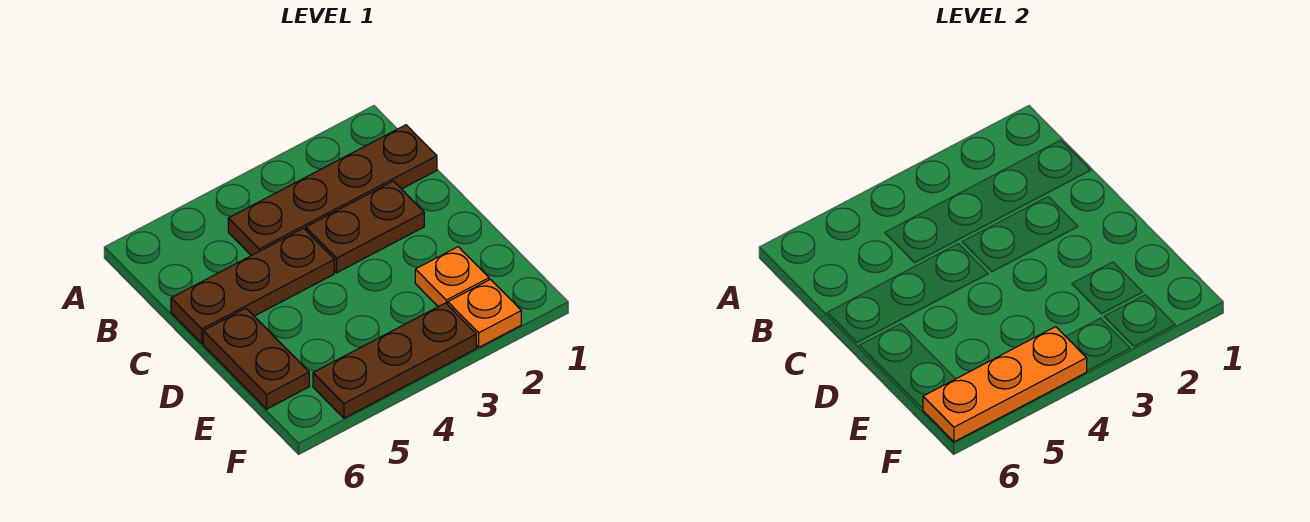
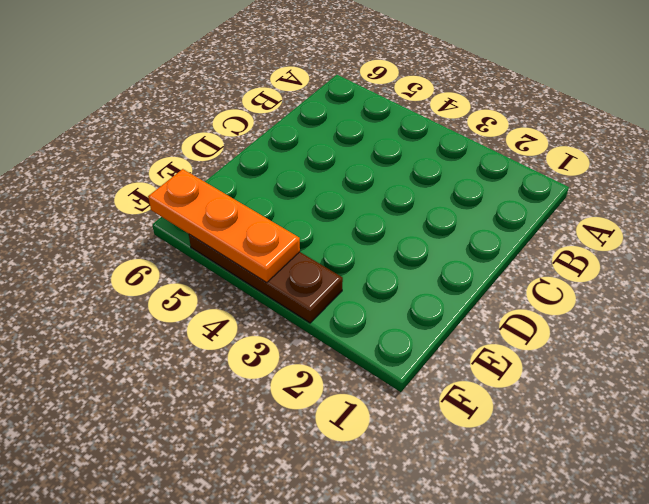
none -> brown plate B1:B4 level 1
none -> brown plate C2:C3 level 1

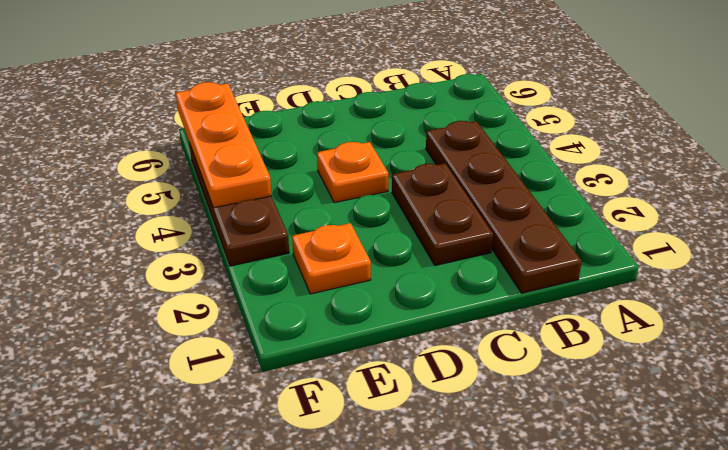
orange plate D4 level 1 -> orange plate F2 level 1
none -> brown plate C4:C6 level 1
none -> brown plate D6:E6 level 1

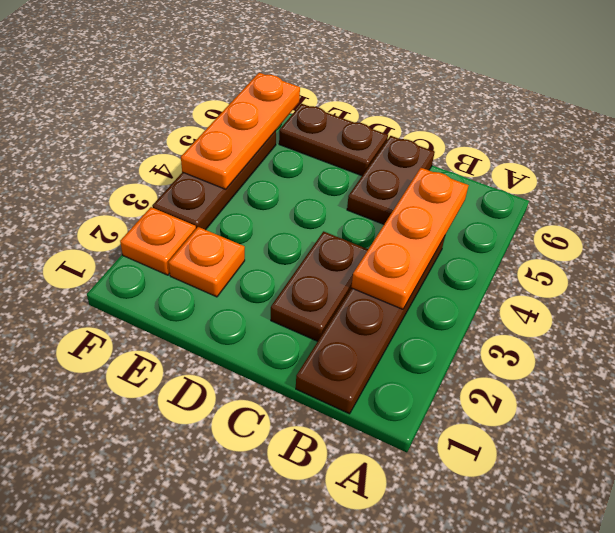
orange plate B3:B5 level 2 -> none
brown plate C5:C6 level 1 -> brown plate C4:C6 level 1

